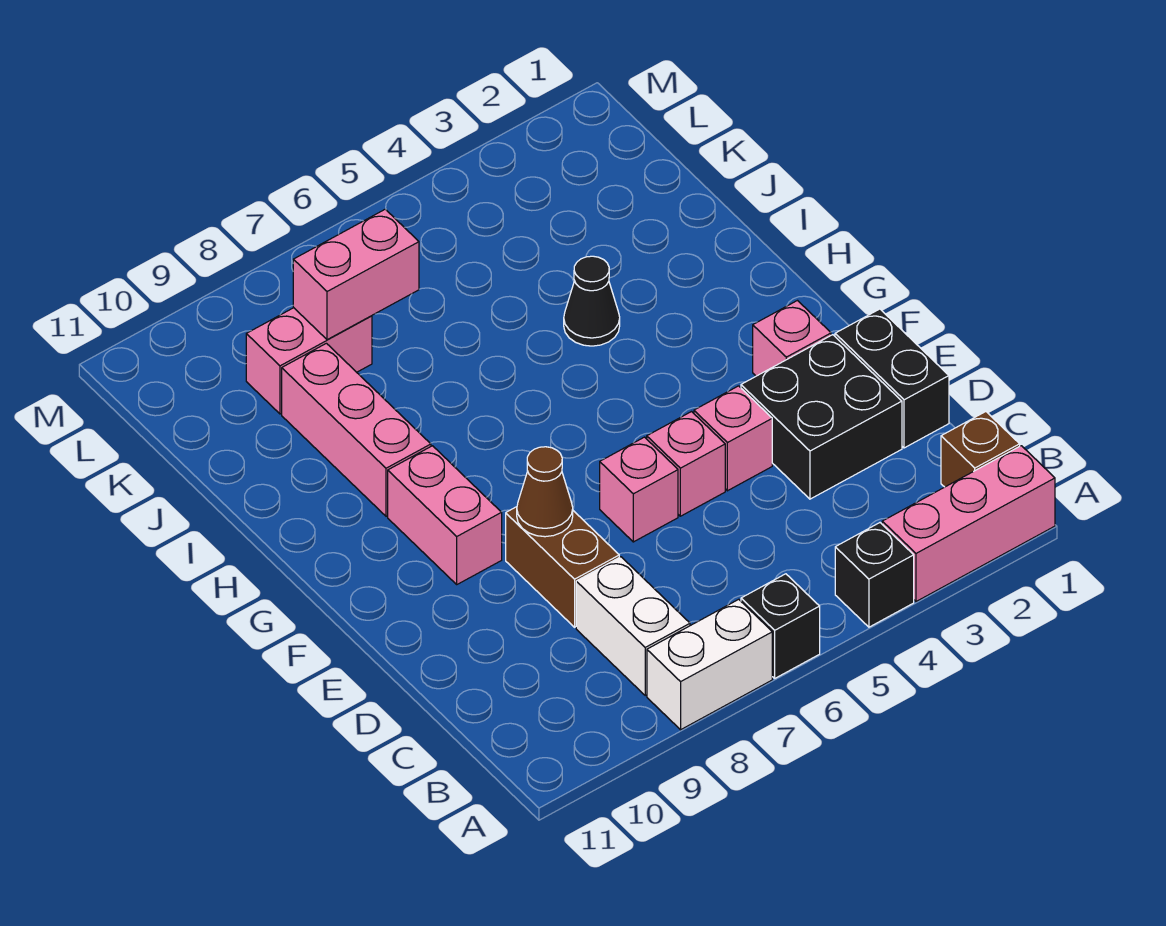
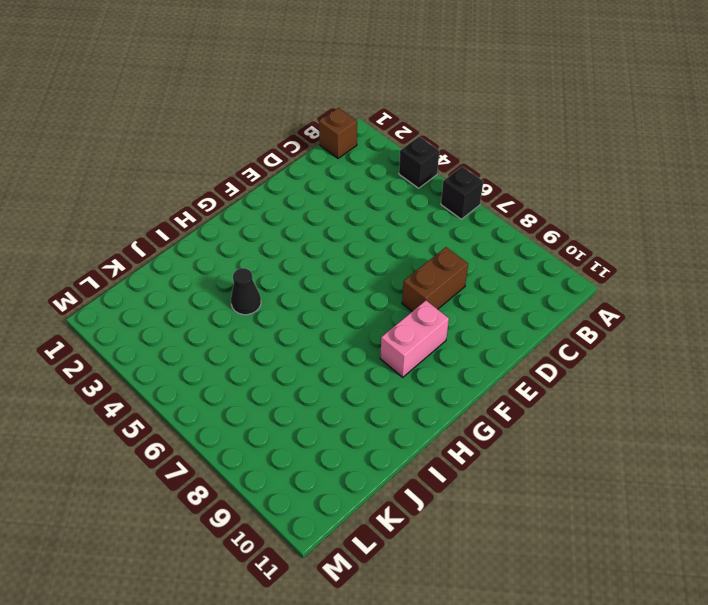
none -> pink brick A1:A3 level 1
none -> white brick A7:A8 level 1
none -> white brick B8:C8 level 1

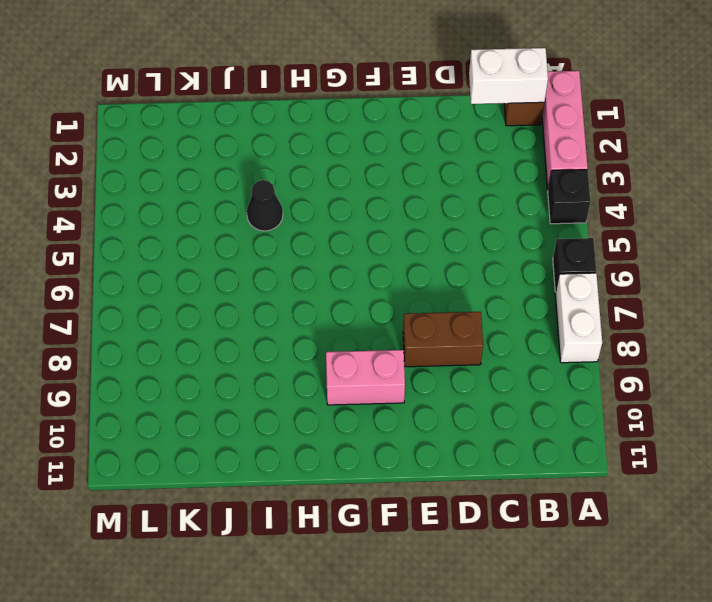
white brick B1:C1 level 2 -> white brick B8:C8 level 1
none -> black brick D1:E1 level 1
none -> black brick D2:E3 level 1
none -> pink brick E4 level 1

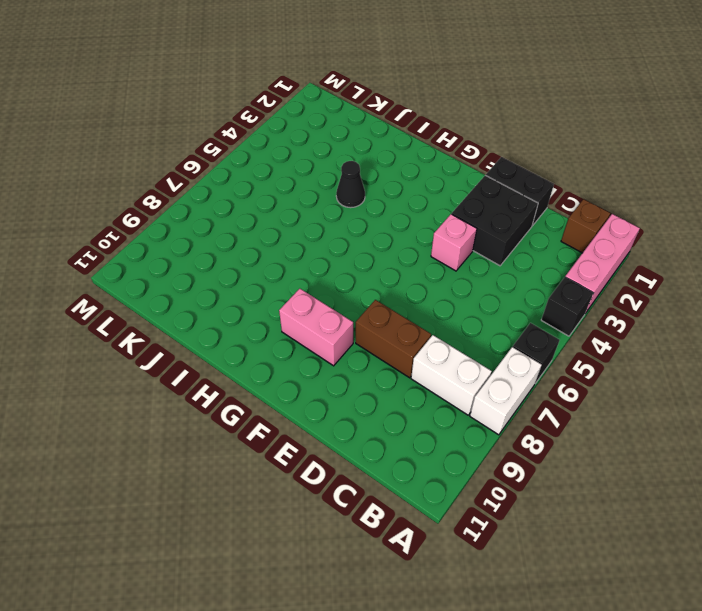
none -> pink brick E5 level 1
none -> pink brick E6 level 1
none -> pink brick F2 level 1

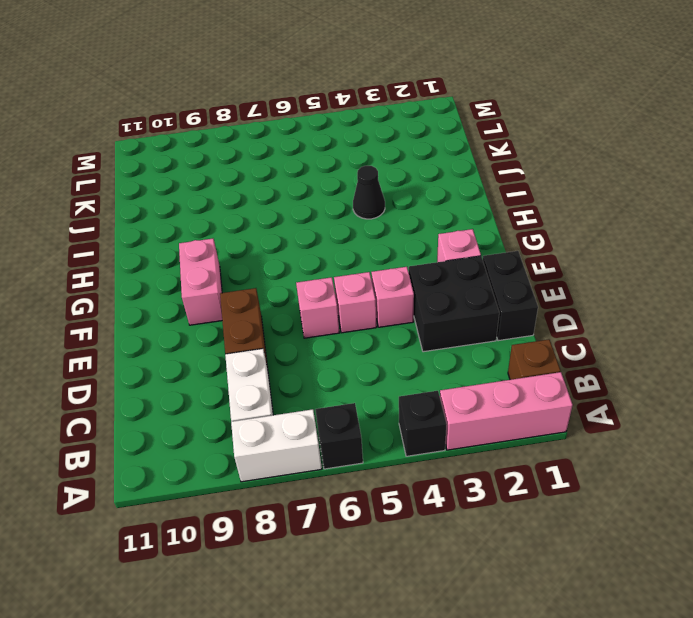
none -> pink brick H9:J9 level 1
none -> pink brick K8:K9 level 1
none -> brown cone E8 level 2

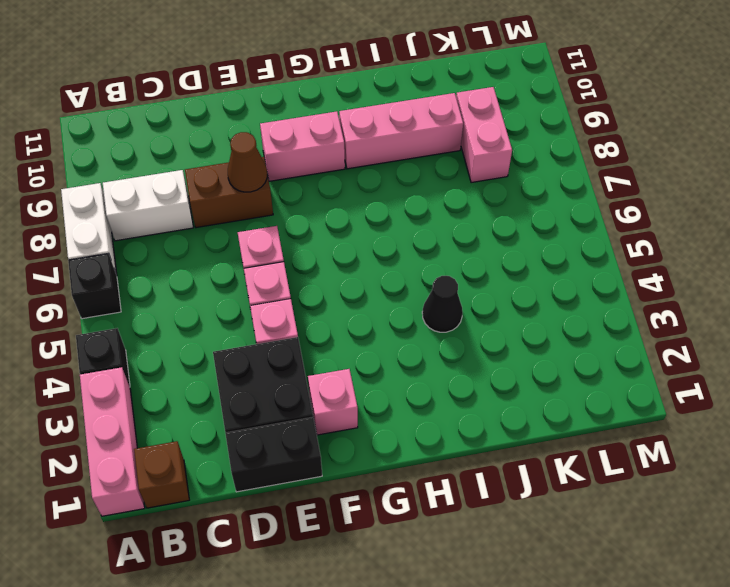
none -> pink brick K7:K8 level 2

